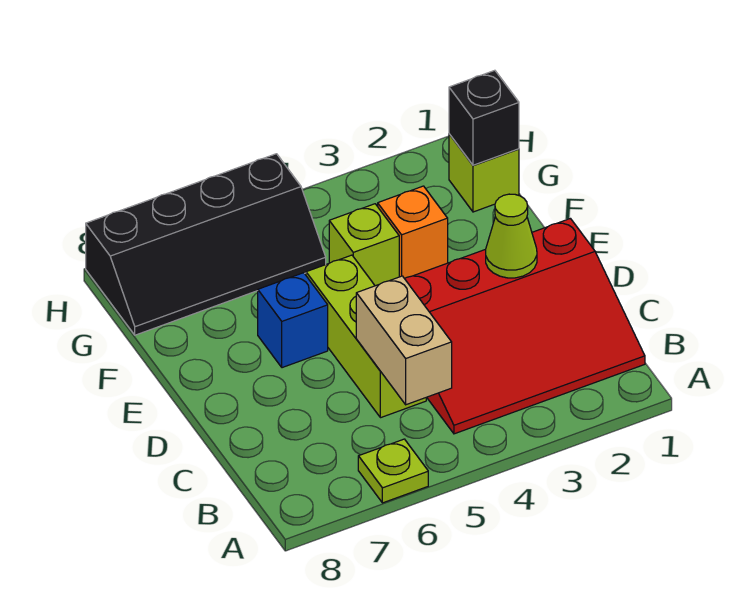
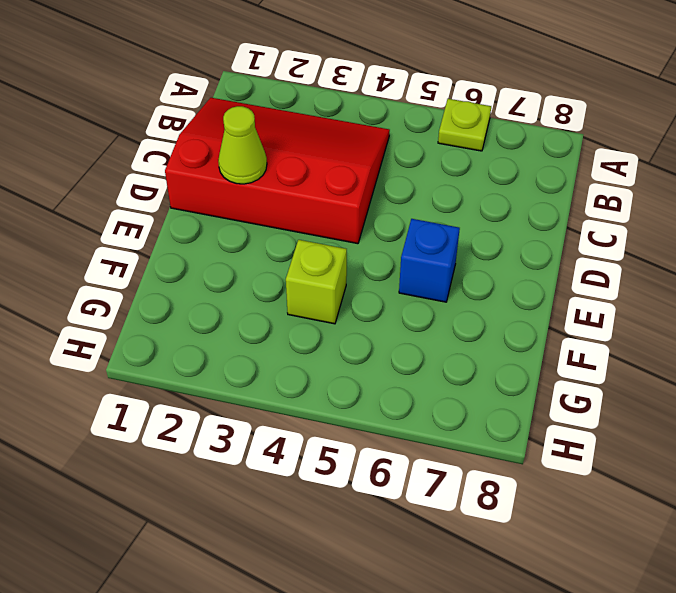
none -> lime brick C5:E5 level 1
none -> orange brick F3 level 1

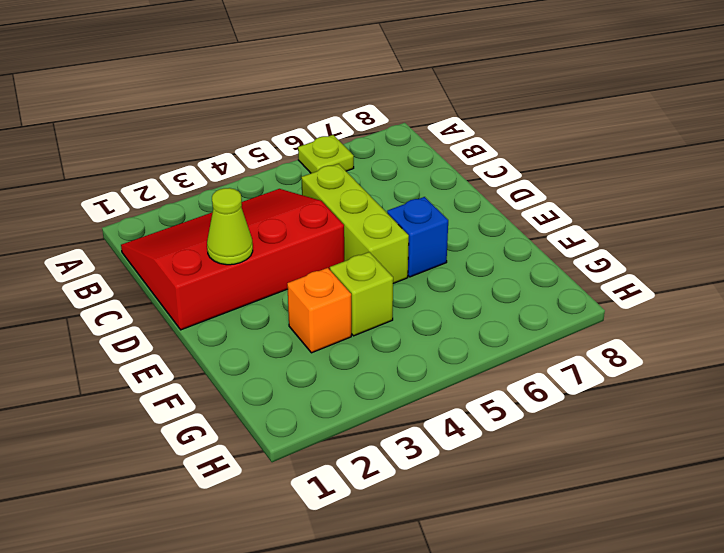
none -> lime brick G1 level 1
none -> black slope G5:H8 level 1 top H

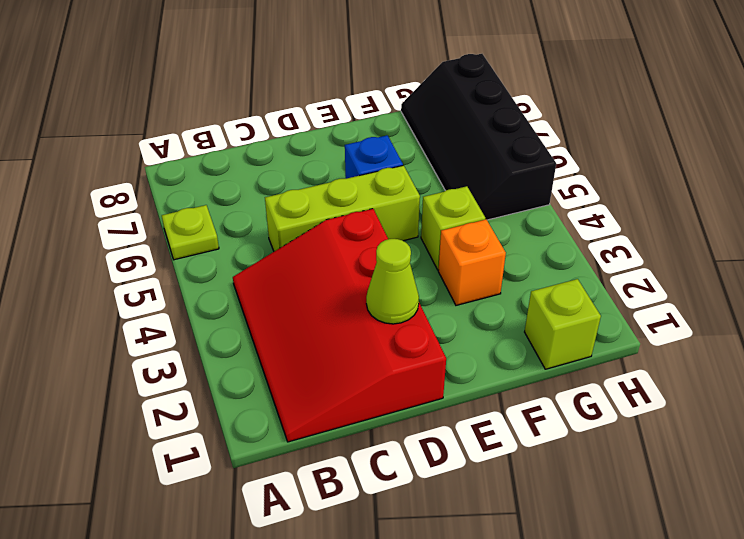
none -> tan brick B5:C5 level 2
none -> black brick G1 level 2

